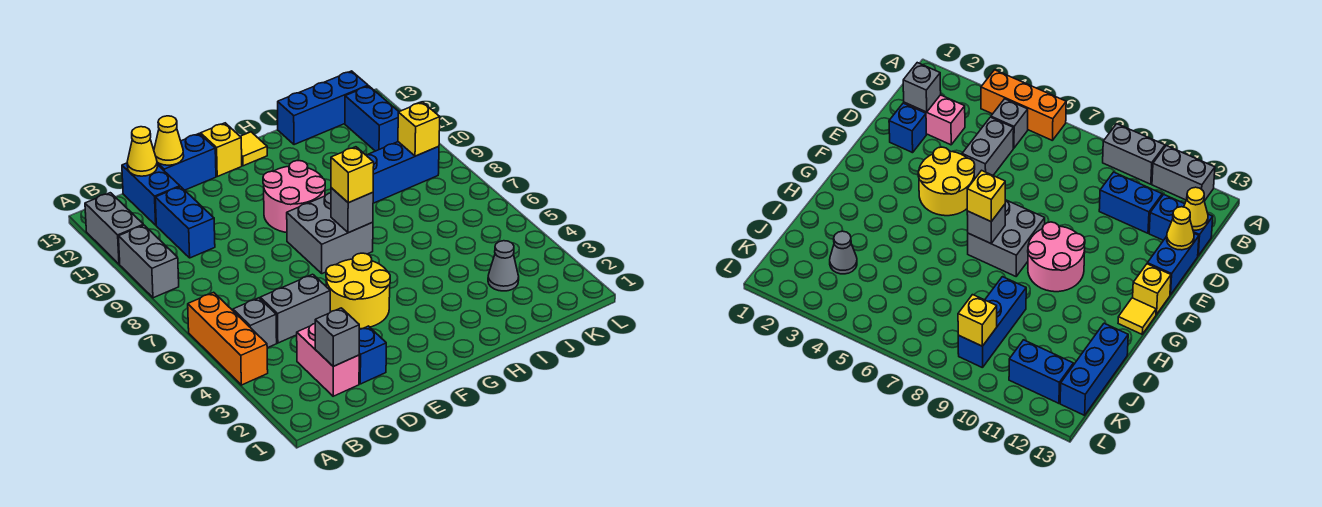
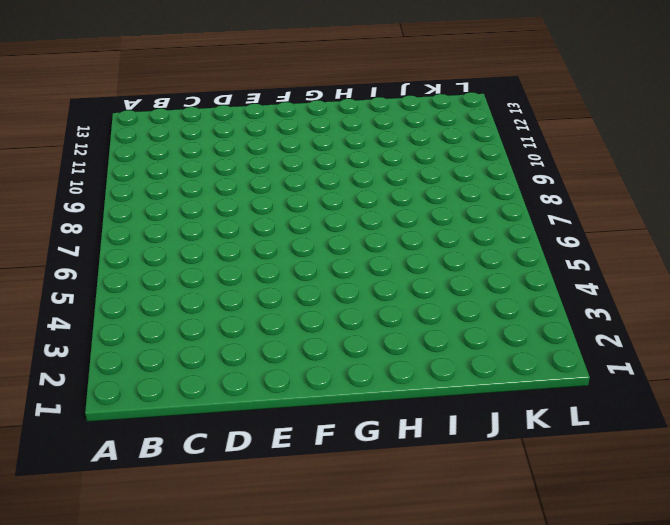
none -> orange brick A4:A6 level 1
none -> grey brick A9:A10 level 1
none -> grey brick A11:A12 level 1

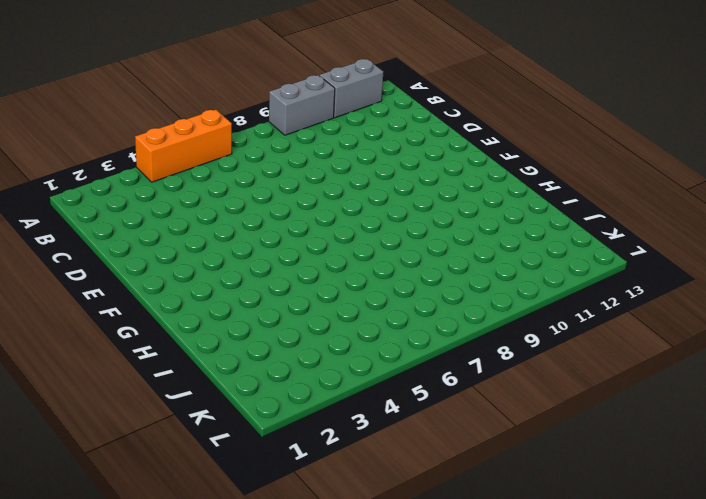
none -> grey brick B5 level 1
none -> pink brick C2:C3 level 1
none -> grey brick C5:D5 level 1

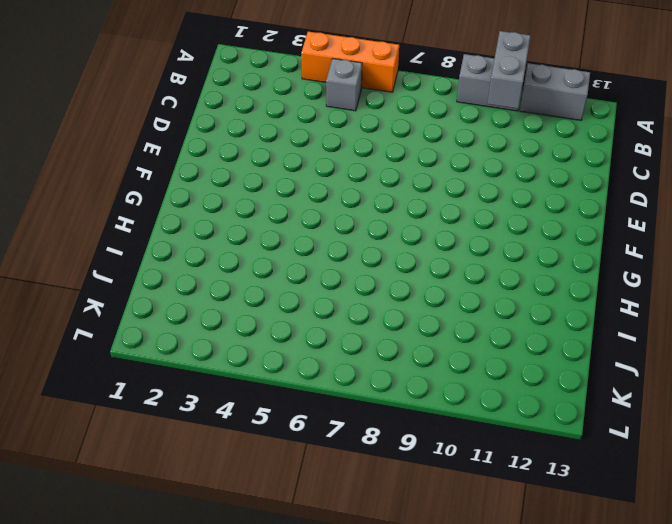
grey brick A10:B10 level 2 -> grey brick C5:D5 level 1
none -> pink brick C2:C3 level 1
none -> blue brick C10:C11 level 1
none -> blue brick C12:C13 level 1

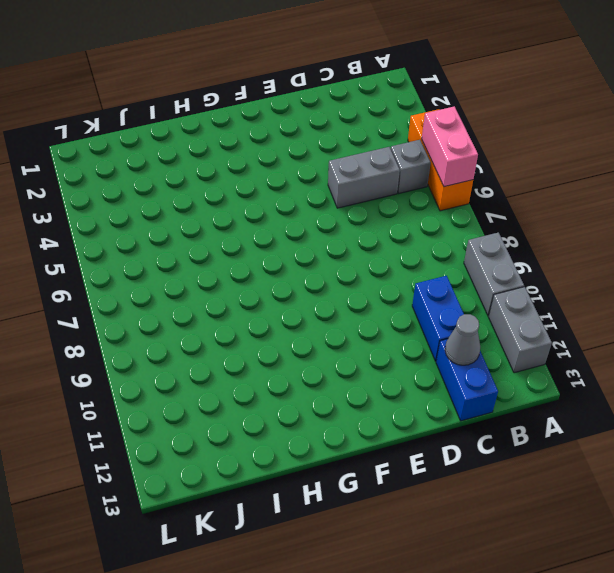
pink brick A5:A6 level 2 -> pink brick C2:C3 level 1
grey cone C12 level 2 -> grey cone J3 level 1
none -> blue brick D2 level 1
none -> blue brick D13:E13 level 1
none -> yellow round brick E4:F5 level 1

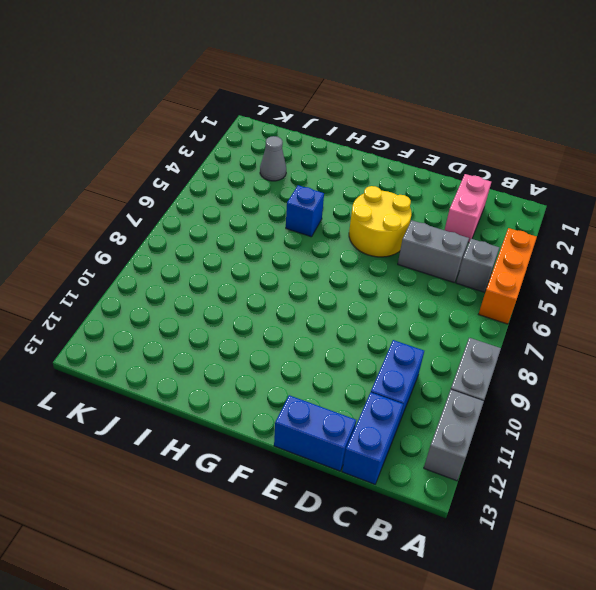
blue brick H5 level 1 -> blue brick D2 level 1
none -> grey brick F7:G8 level 1
none -> pink round brick F9:G10 level 1
none -> yellow brick F13 level 1

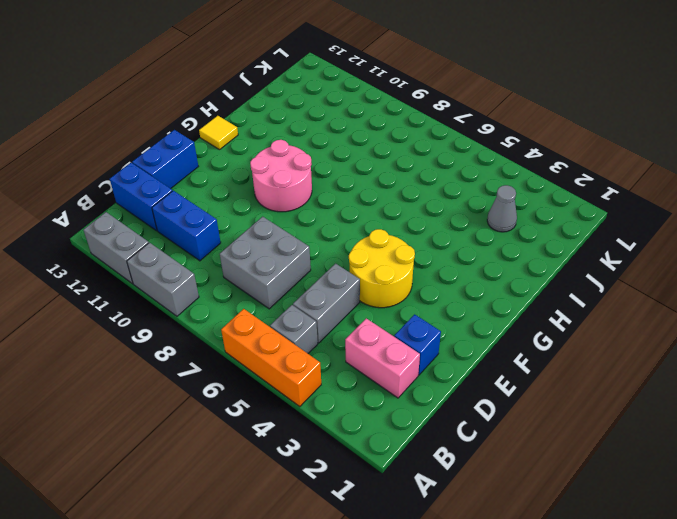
grey brick C7:D8 level 1 -> grey brick F7:G8 level 1
none -> yellow brick F13 level 1
none -> blue brick I9:K9 level 1
none -> blue brick I13:K13 level 1

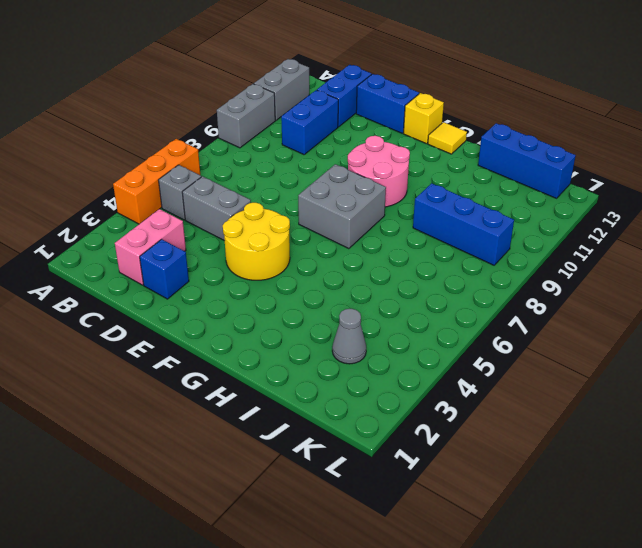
none -> blue brick K11:K12 level 1
none -> grey brick C2 level 2
none -> yellow cone C13 level 2

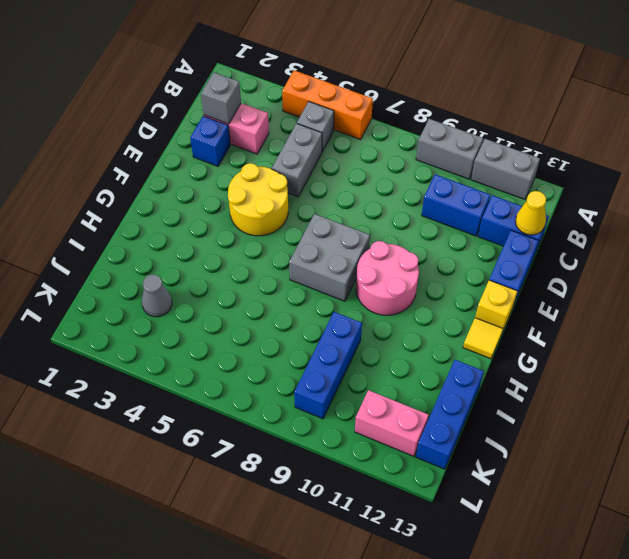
pink brick K11:K12 level 1 -> blue brick K11:K12 level 1
none -> yellow cone D13 level 2
none -> grey brick G7 level 2
none -> yellow brick K9 level 2

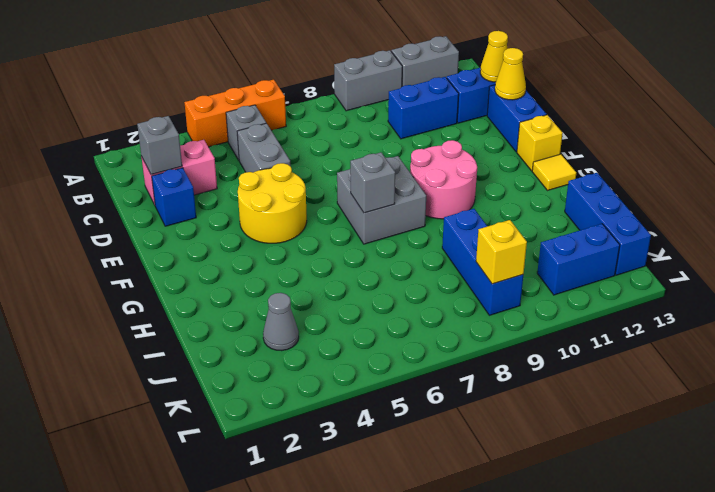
none -> yellow brick G7 level 3

